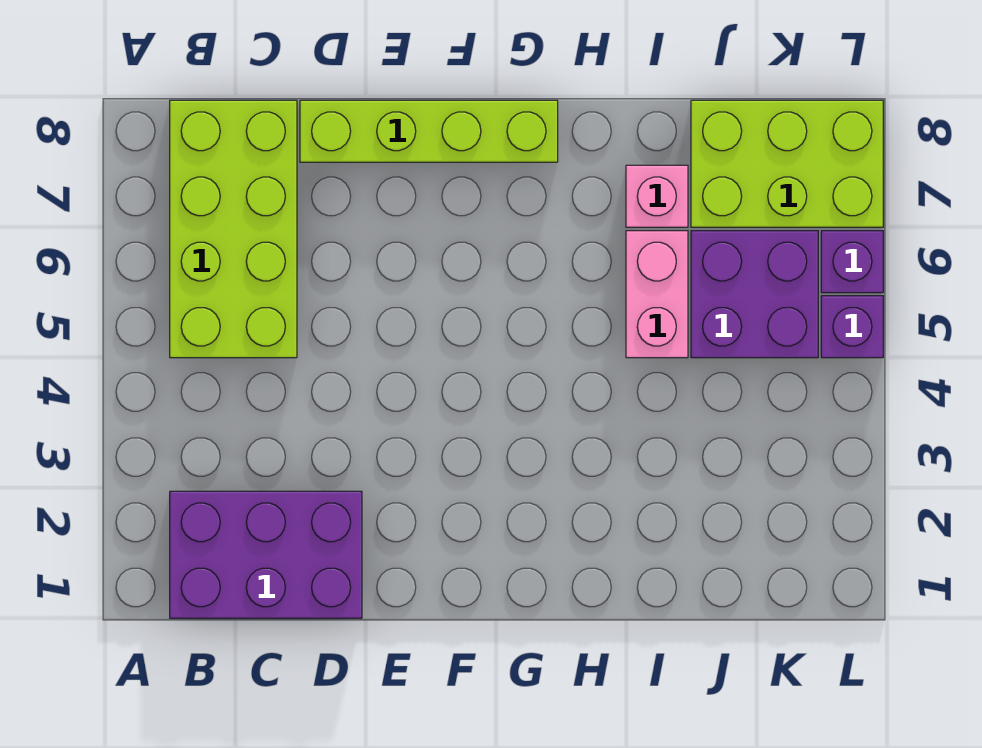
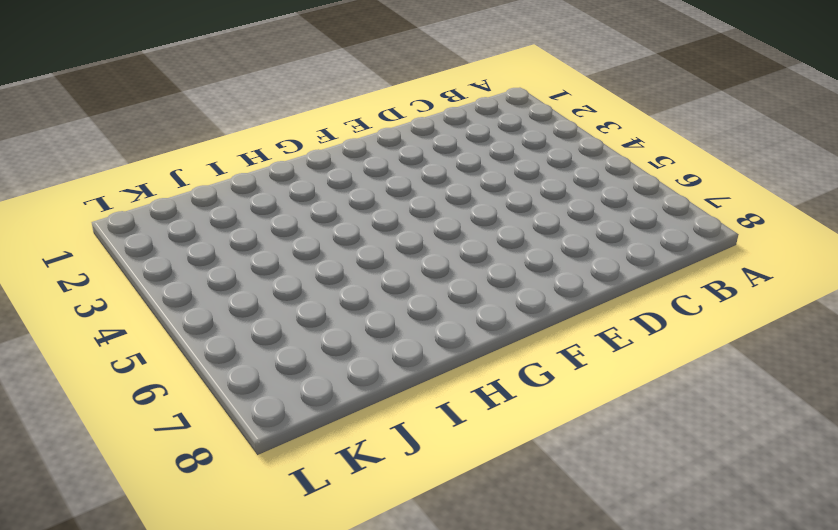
none -> purple brick B1:D2 level 1
none -> lime brick B5:C8 level 1

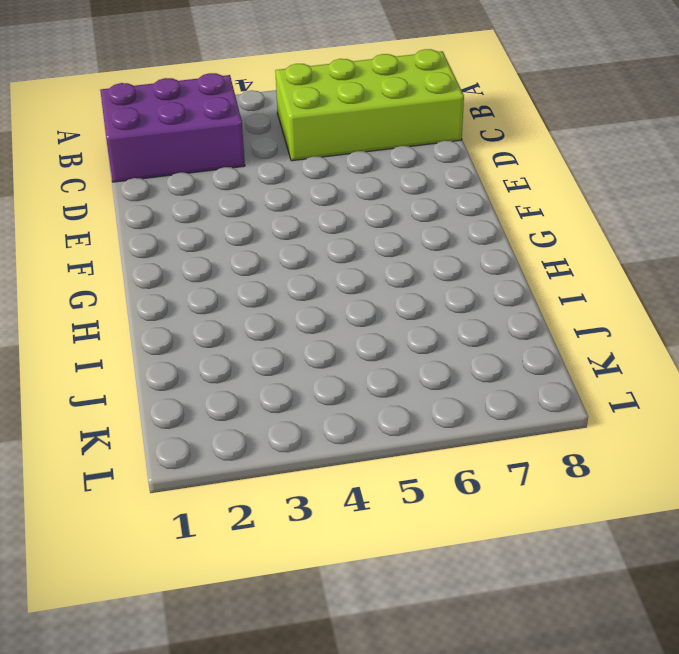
purple brick B1:C3 level 1 -> purple brick B1:D2 level 1
none -> lime brick D8:G8 level 1
none -> pink brick I5:I6 level 1

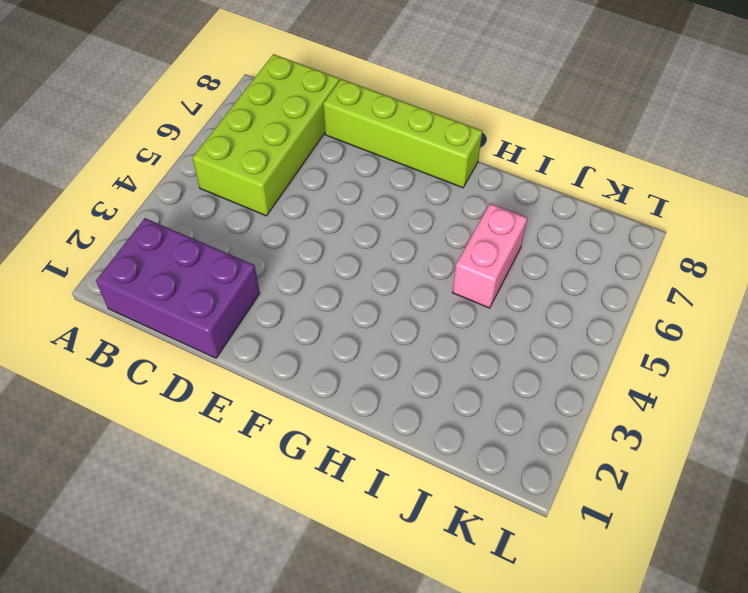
none -> pink brick I7 level 1
none -> purple brick J5:K6 level 1

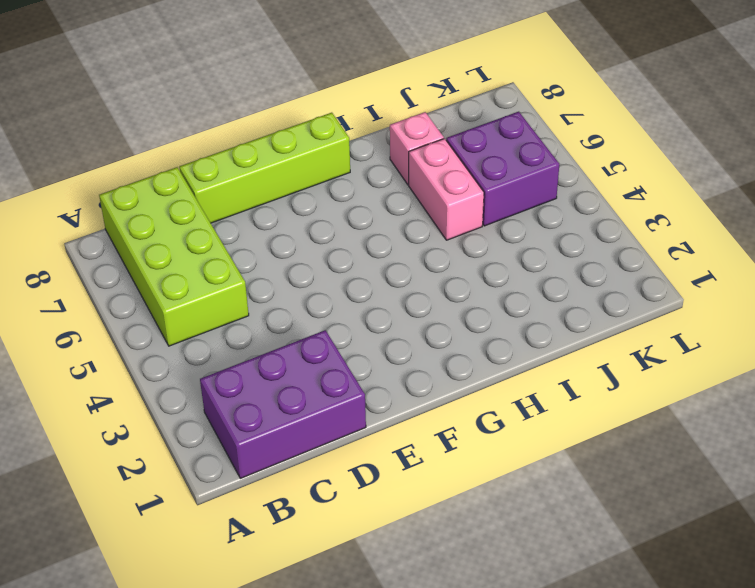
none -> lime brick J7:L8 level 1
none -> purple brick L5 level 1

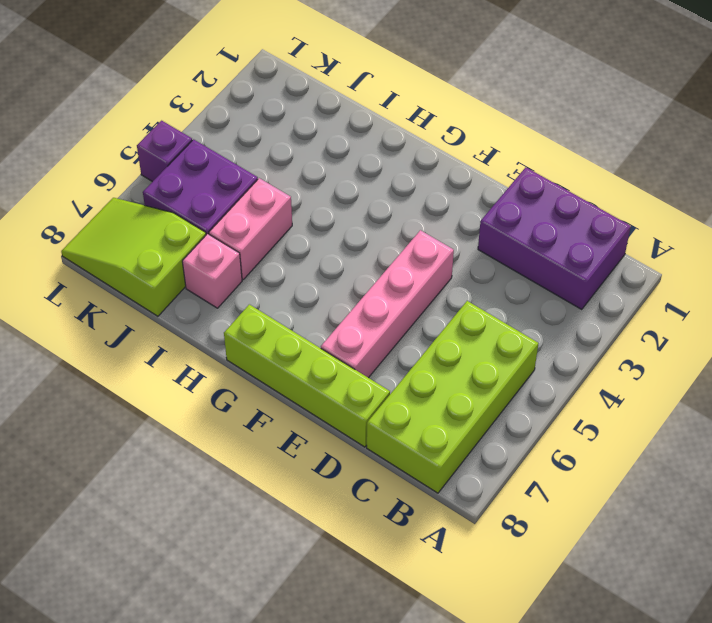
pink brick E4:E7 level 1 -> none
lime slope J7:L8 level 1 top J -> lime brick J7:L8 level 1
none -> purple brick L6 level 1

